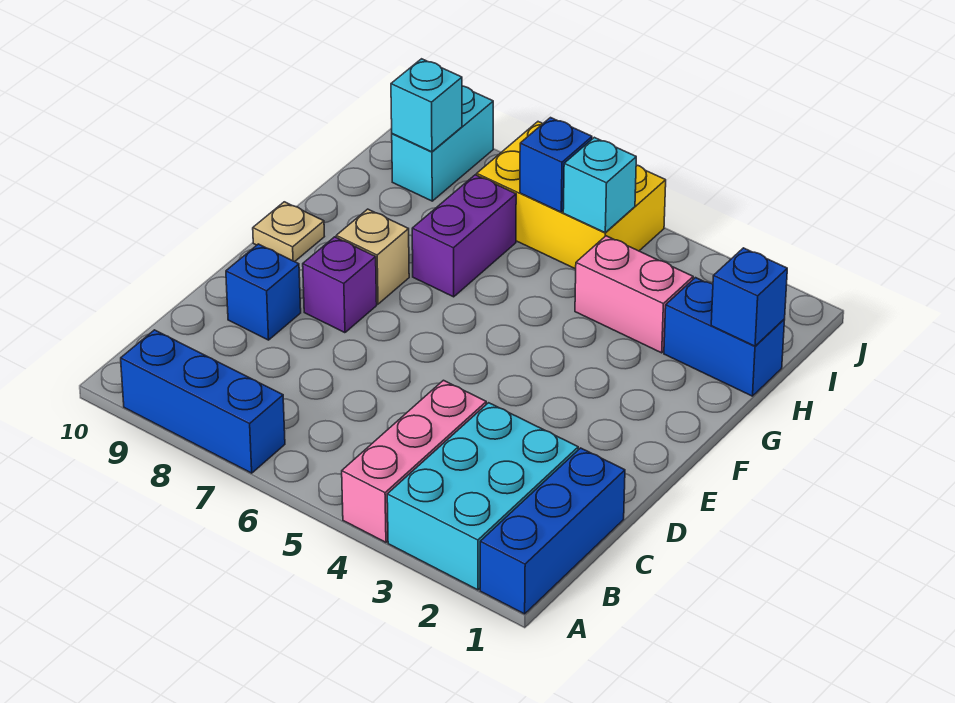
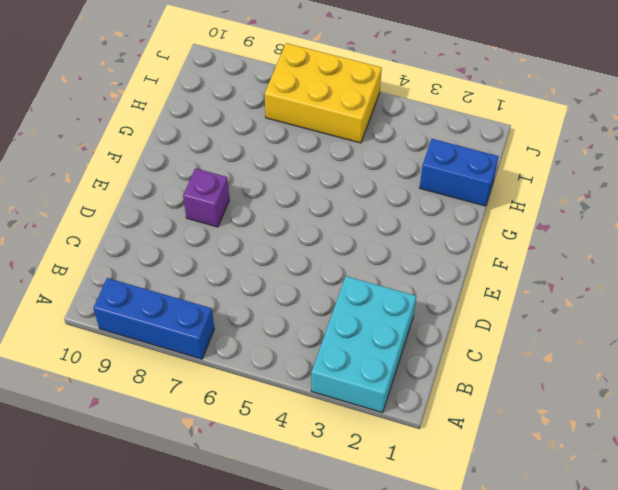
none -> blue brick A1:C1 level 1
none -> pink brick A4:C4 level 1
none -> blue brick D9 level 1

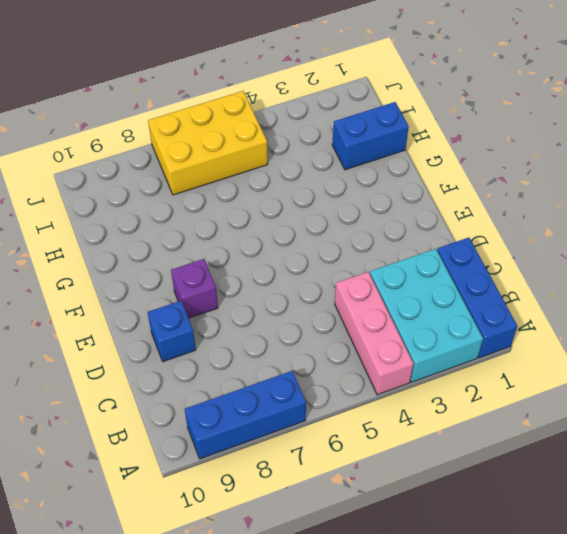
none -> tan brick F8 level 1
none -> tan plate F10 level 1
none -> purple brick G7:H7 level 1

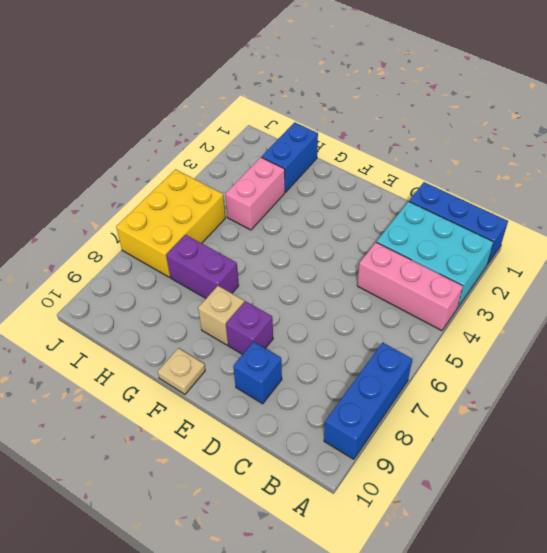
none -> cyan brick I9:J9 level 1
none -> blue brick H1 level 2
none -> cyan brick I5 level 2

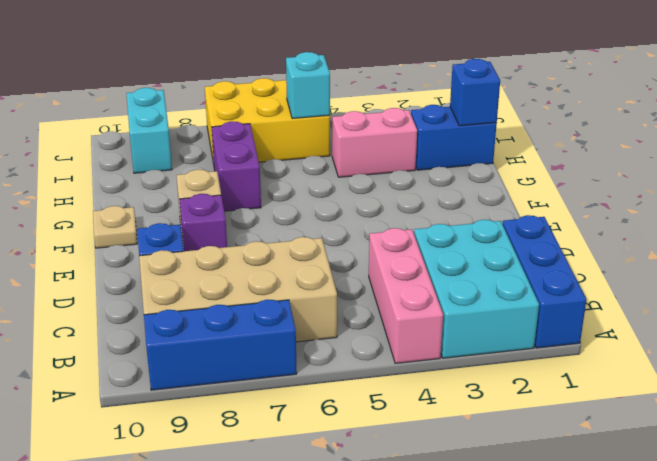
tan brick B6:C9 level 1 -> none
none -> blue brick I6 level 2
none -> cyan brick I9 level 2

